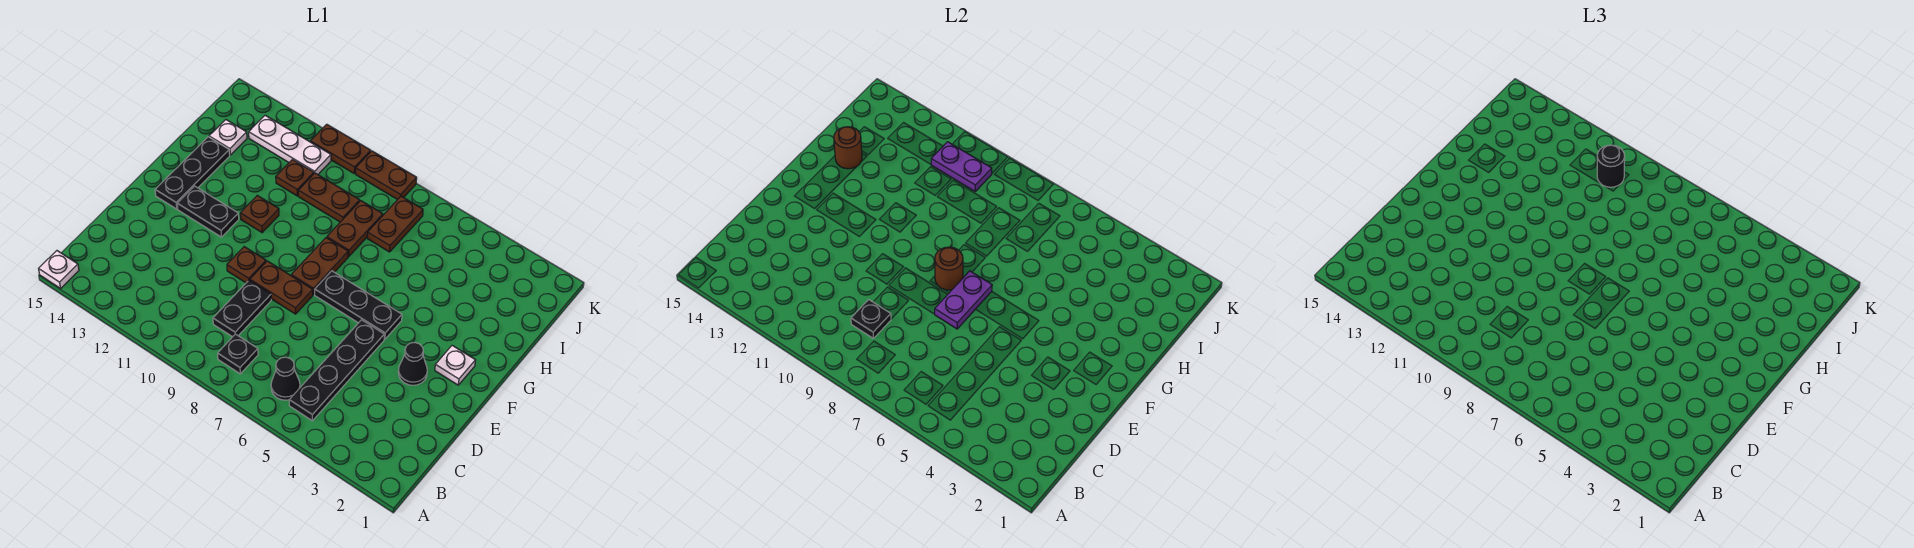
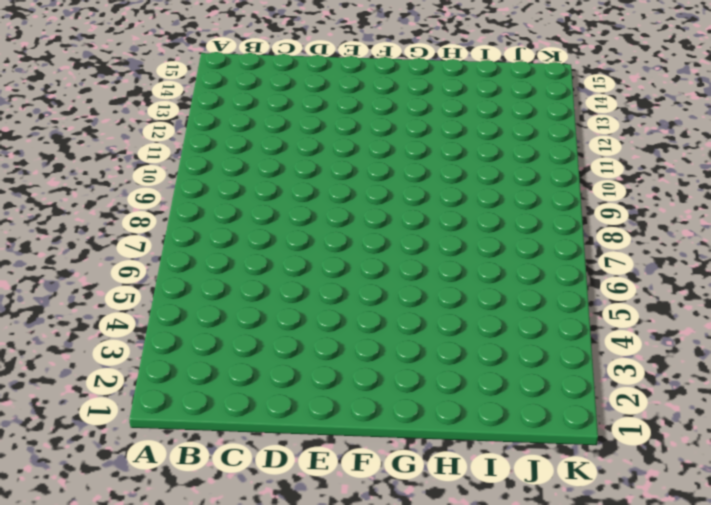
none -> white plate A15 level 1
none -> black plate B5:E5 level 1
none -> black cone B6 level 1

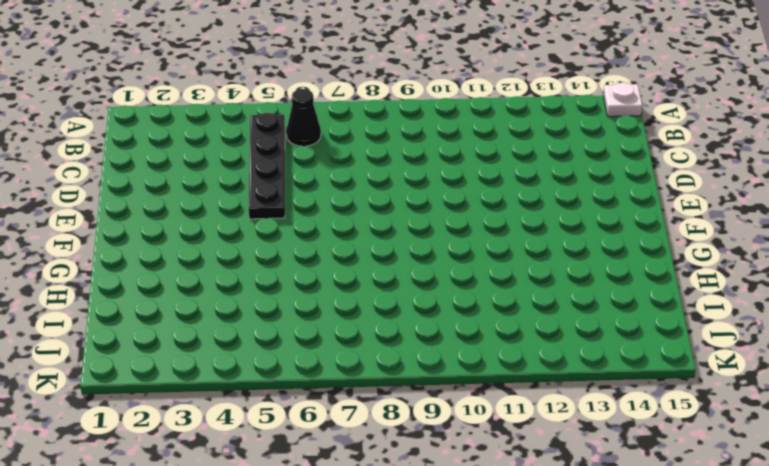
none -> black plate B8 level 1
none -> black plate C9:D9 level 1
none -> black cone E3 level 1

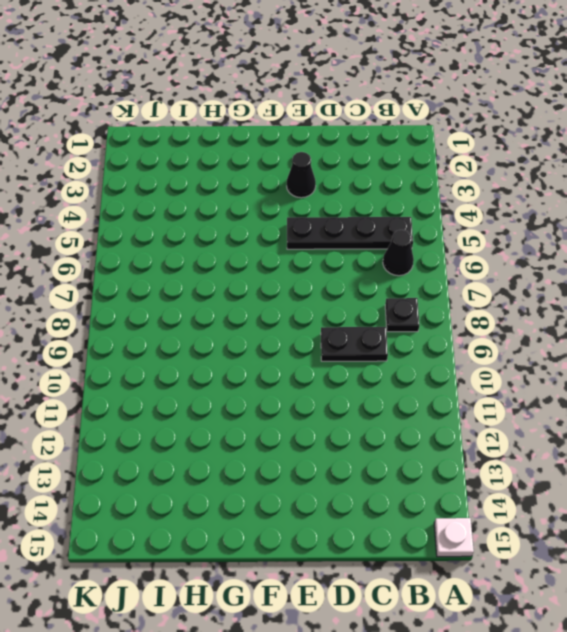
none -> brown plate E8:E9 level 1
none -> brown plate E10 level 1
none -> white plate F2 level 1

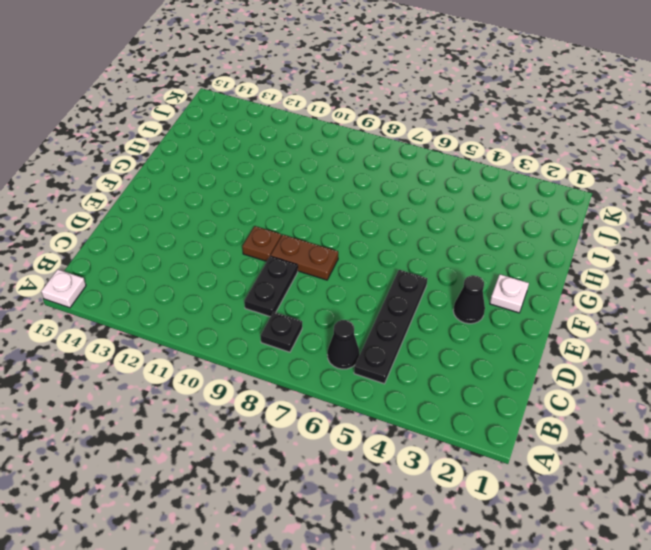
none -> black plate F5:F7 level 1
none -> brown plate F8:G8 level 1
none -> black plate F12:F13 level 1

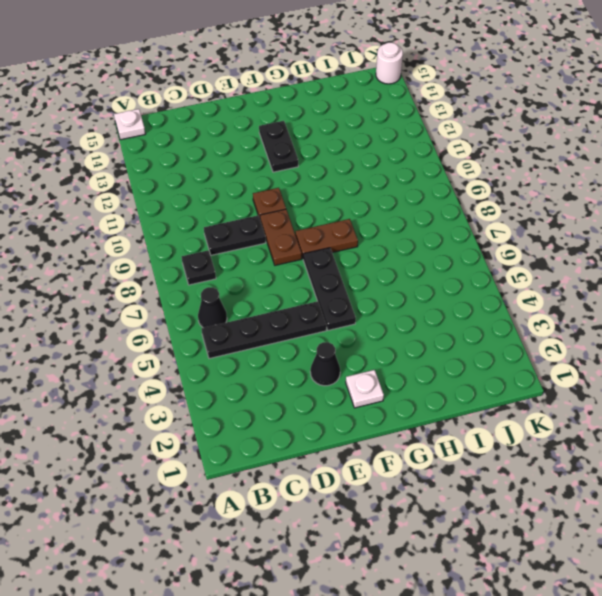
white round brick K15 level 1 -> none
none -> black plate F14:H14 level 1
none -> brown plate G11 level 1
none -> brown plate H8:I8 level 1

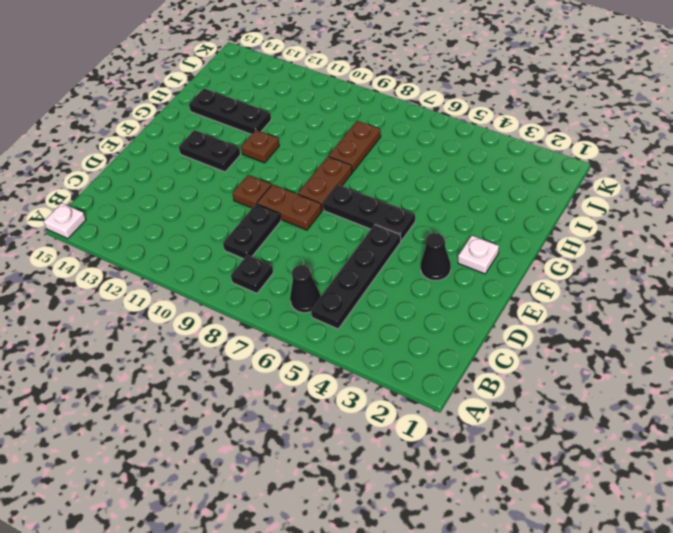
black plate H12:H14 level 1 -> black plate F14:H14 level 1
none -> brown plate I7:J7 level 1
none -> brown plate I9:I10 level 1
none -> brown plate I11 level 1

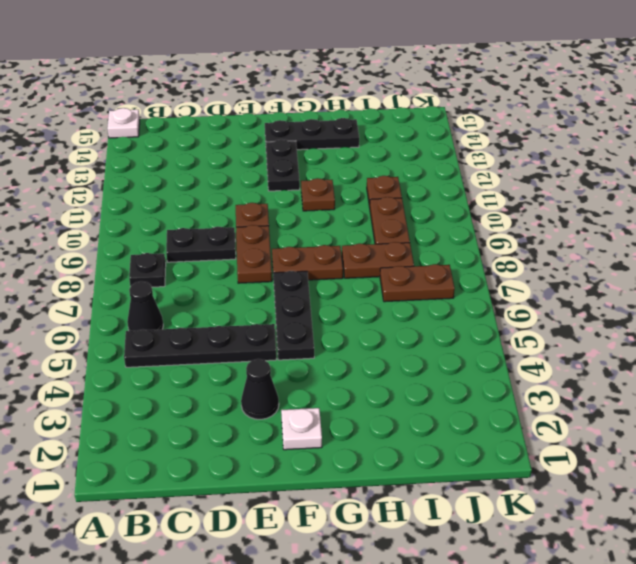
none -> white plate I14 level 1
none -> white plate J11:J13 level 1
none -> brown plate K8:K9 level 1

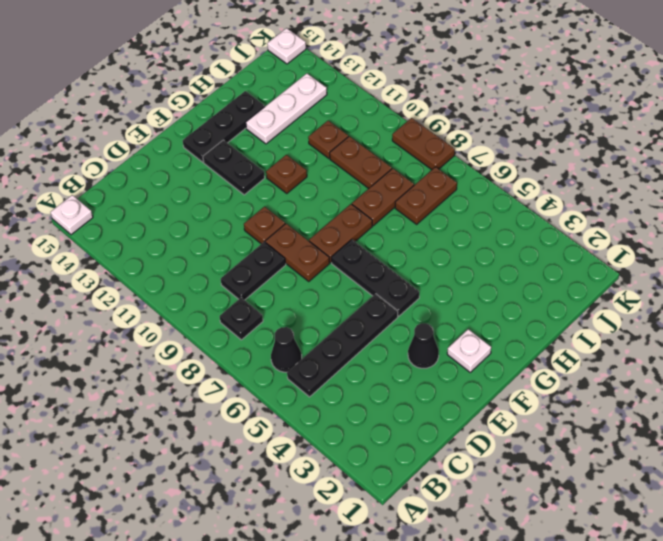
white plate H13:J13 level 1 -> white plate J11:J13 level 1
white plate K15 level 1 -> white plate I14 level 1
none -> brown plate K10:K11 level 1
none -> black plate C9 level 2
none -> purple plate E7:F7 level 2

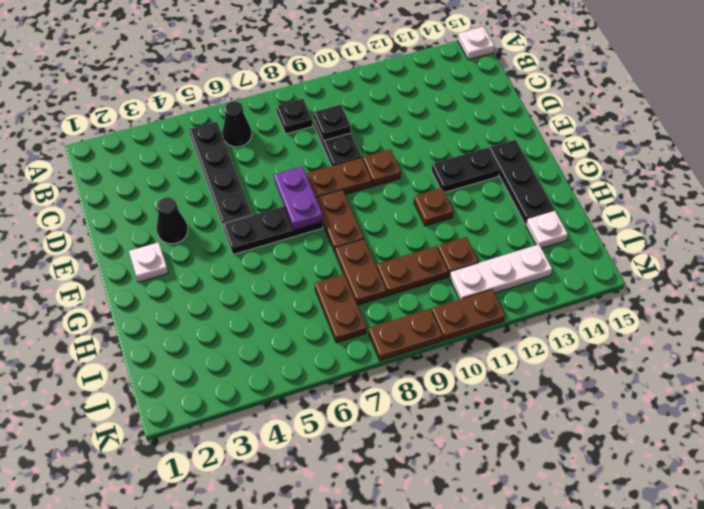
none -> brown round brick F8 level 2
none -> brown round brick H14 level 2
none -> purple plate J10:J11 level 2

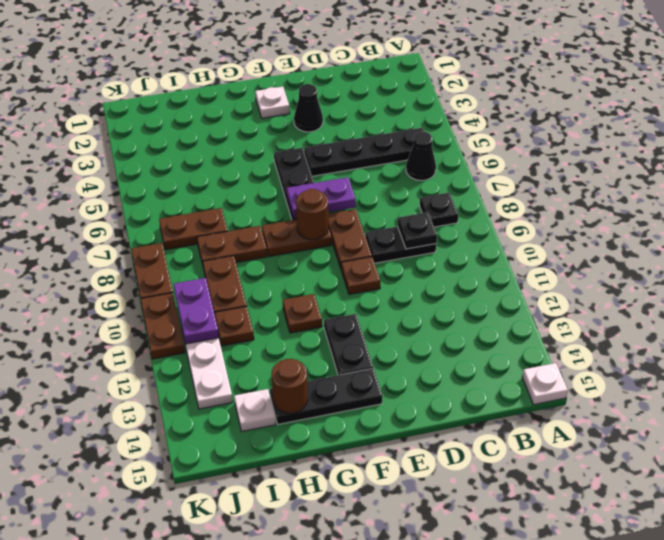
none -> black round brick J10 level 3

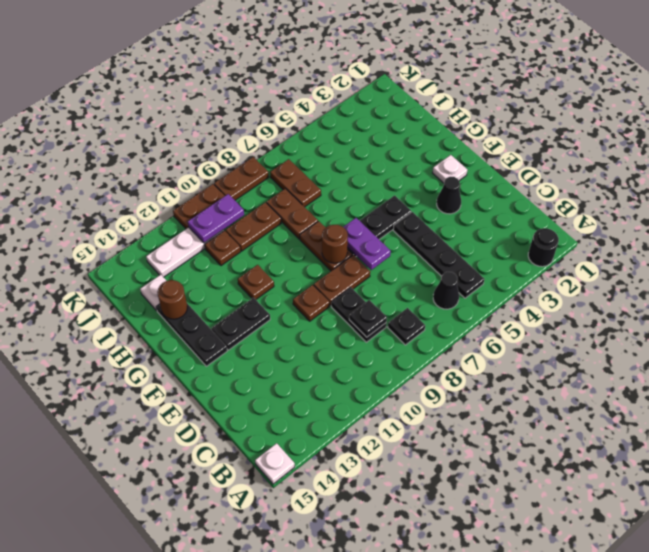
black round brick A2 level 1 -> black round brick J10 level 3

